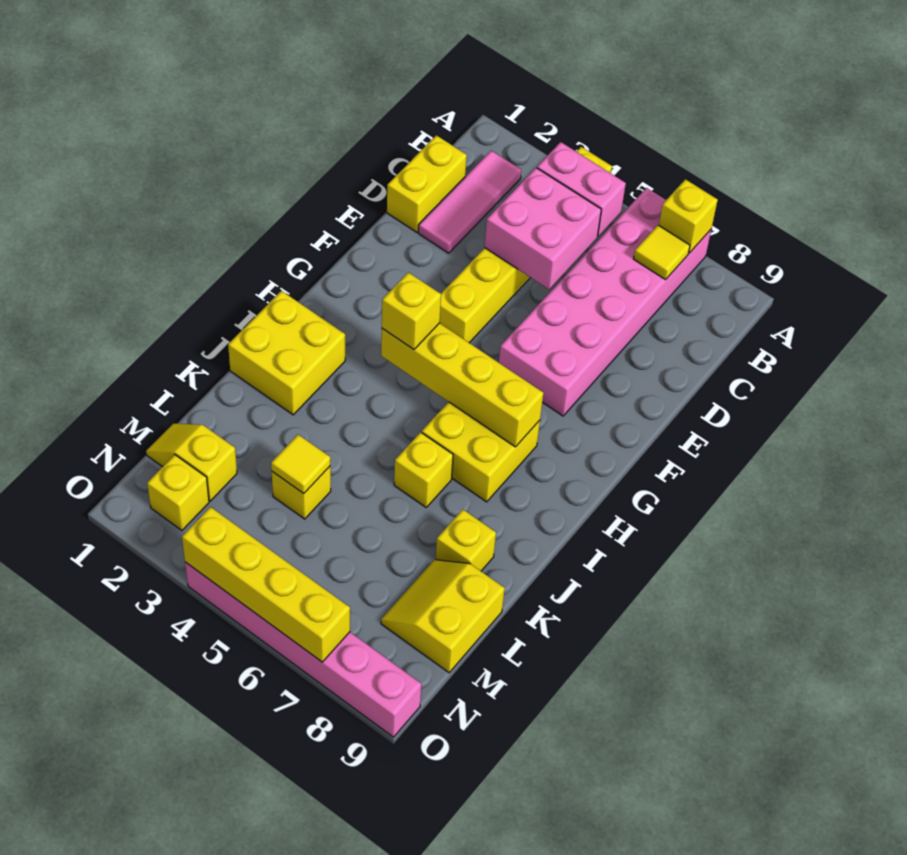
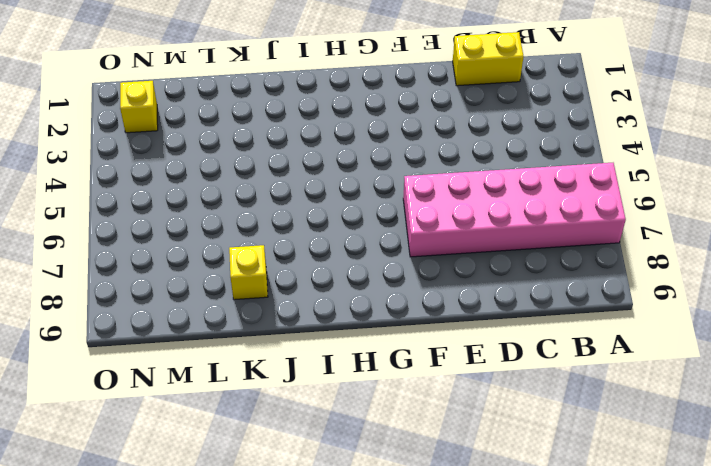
none -> yellow brick A4:F4 level 1
none -> pink tile B2:D2 level 1
none -> yellow brick H6:I7 level 1

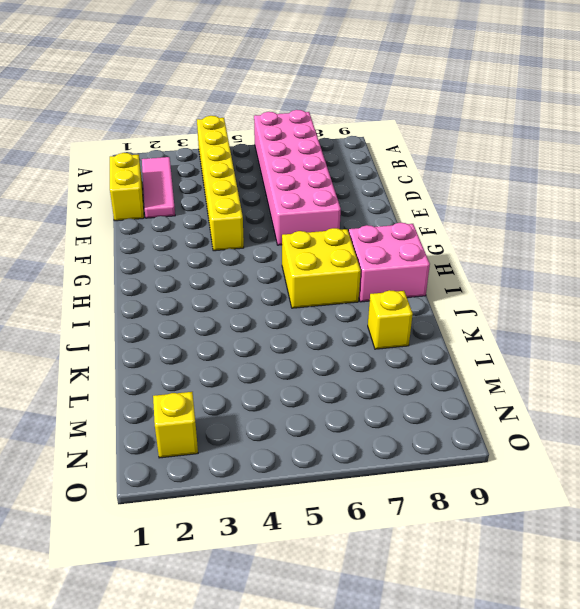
pink brick H8:I9 level 1 -> pink brick C4:D5 level 2
none -> yellow brick I1:J2 level 1
none -> yellow brick J6 level 1
none -> yellow brick L4 level 1

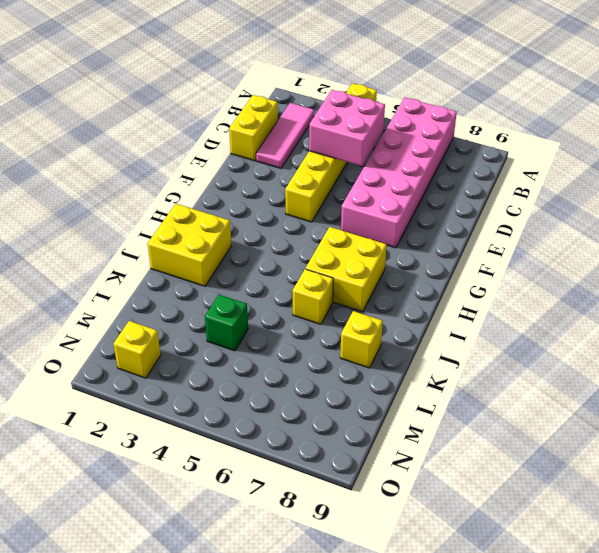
green brick L4 level 1 -> yellow brick L4 level 1
none -> yellow slope L8:M9 level 1 top 9
none -> yellow slope M1:M2 level 1 top 2
none -> pink brick O4:O9 level 1

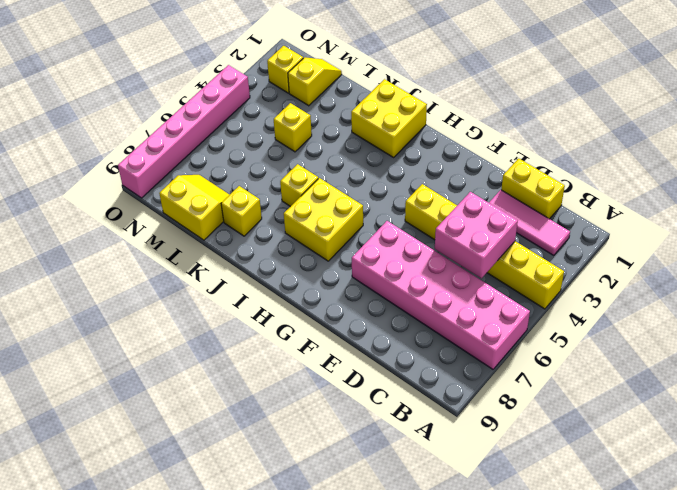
none -> yellow brick A7 level 2
none -> pink brick B4:B5 level 2
none -> yellow tile B7 level 2

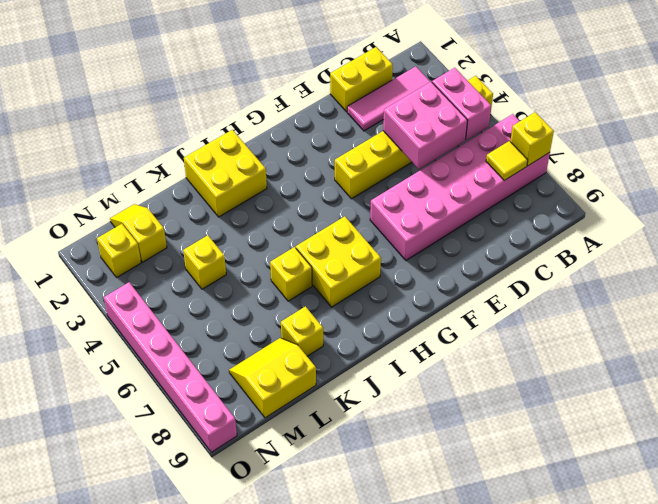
none -> yellow brick H4:H7 level 2
none -> yellow tile L4 level 2
none -> yellow brick O4:O7 level 2

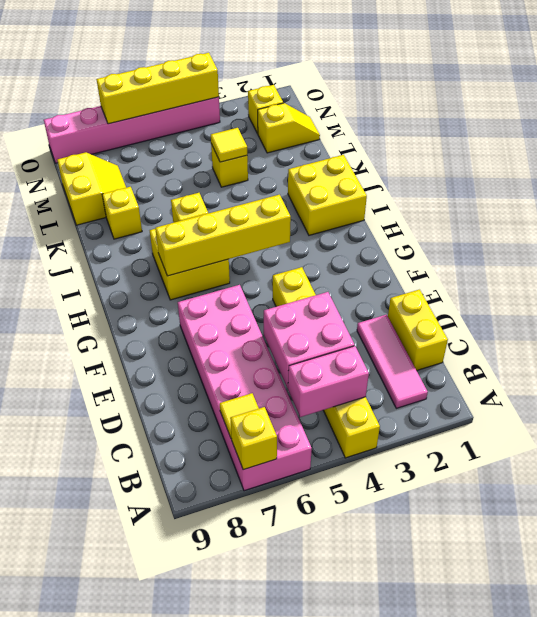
none -> yellow brick H4 level 3

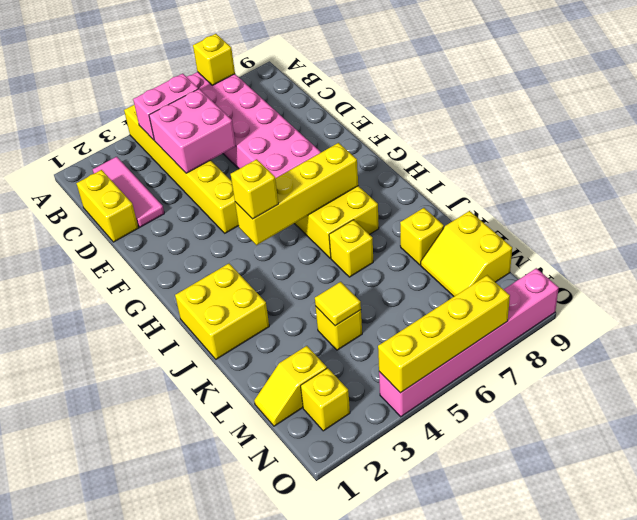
none -> yellow tile B7 level 2

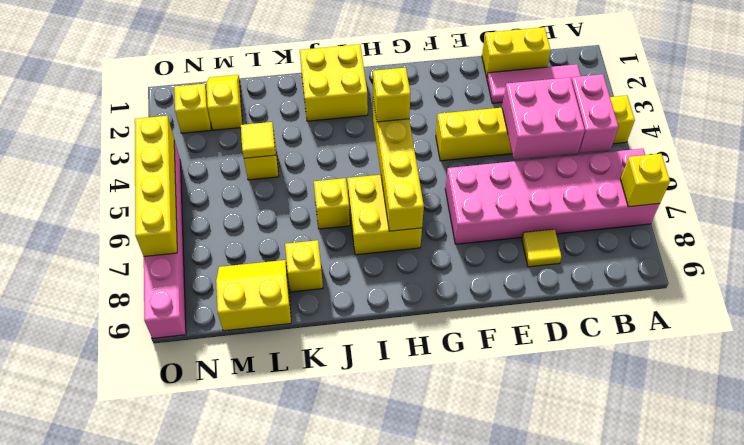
yellow tile D8 level 1 -> yellow tile B7 level 2

